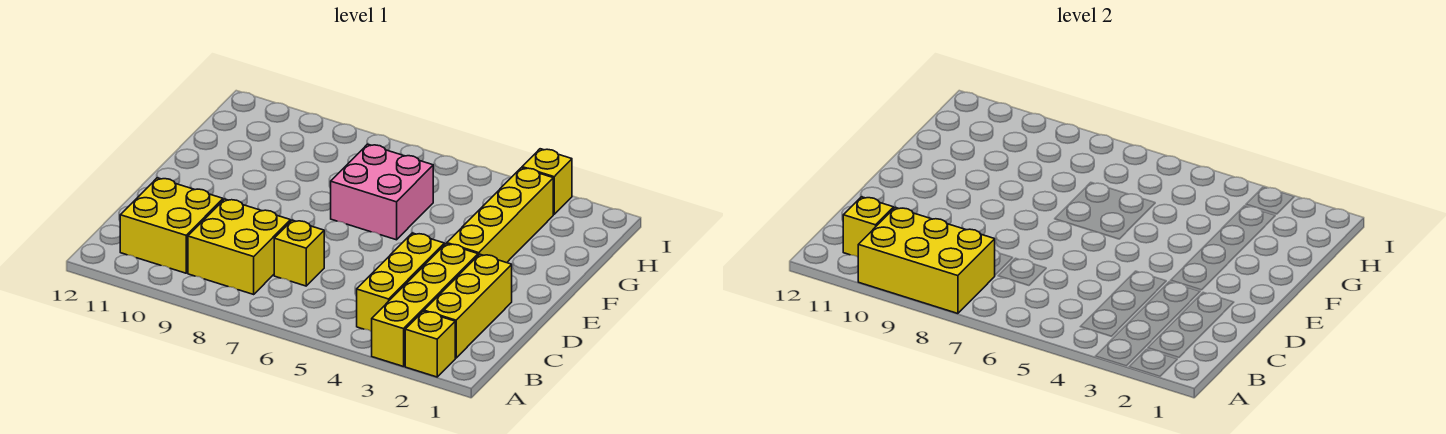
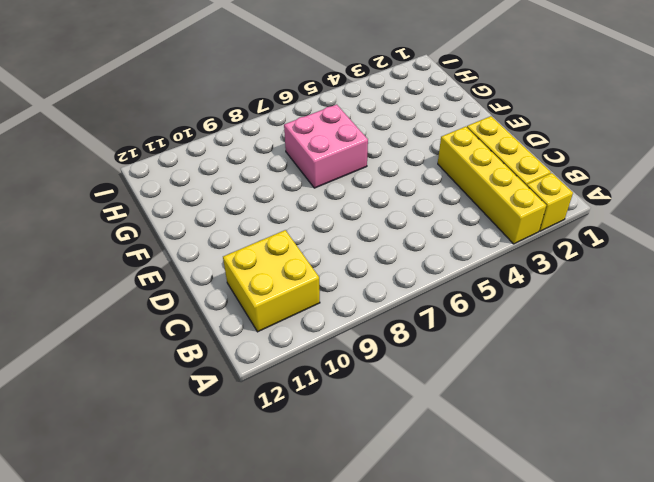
none -> yellow brick B4:D4 level 1
none -> yellow brick B8:C9 level 1
none -> yellow brick C7 level 1

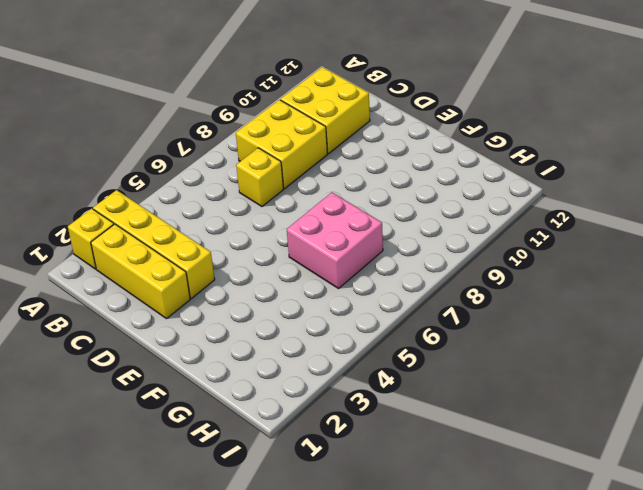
none -> yellow brick B4:D4 level 1
none -> yellow brick E3:H3 level 1
none -> yellow brick I3 level 1

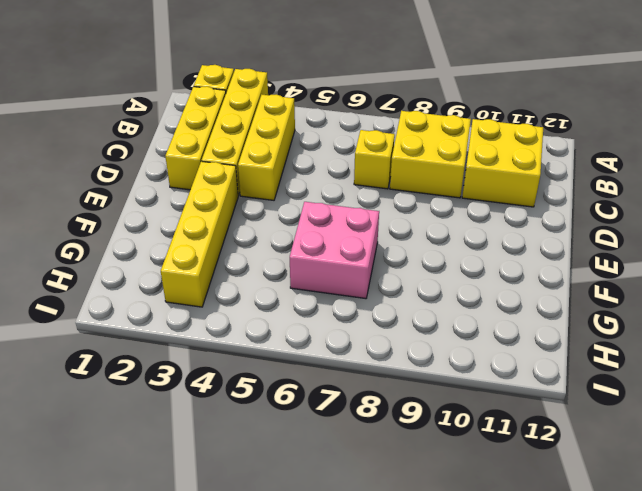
none -> yellow brick I3 level 1
none -> yellow brick A8:B10 level 2
none -> yellow brick B11 level 2

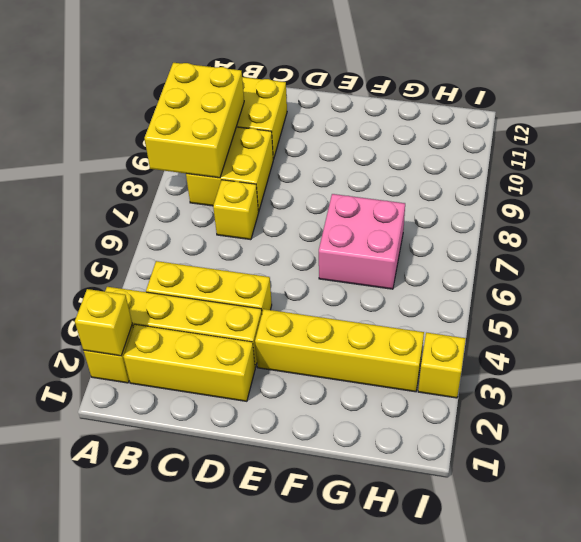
yellow brick A2 level 2 -> yellow brick B11 level 2

